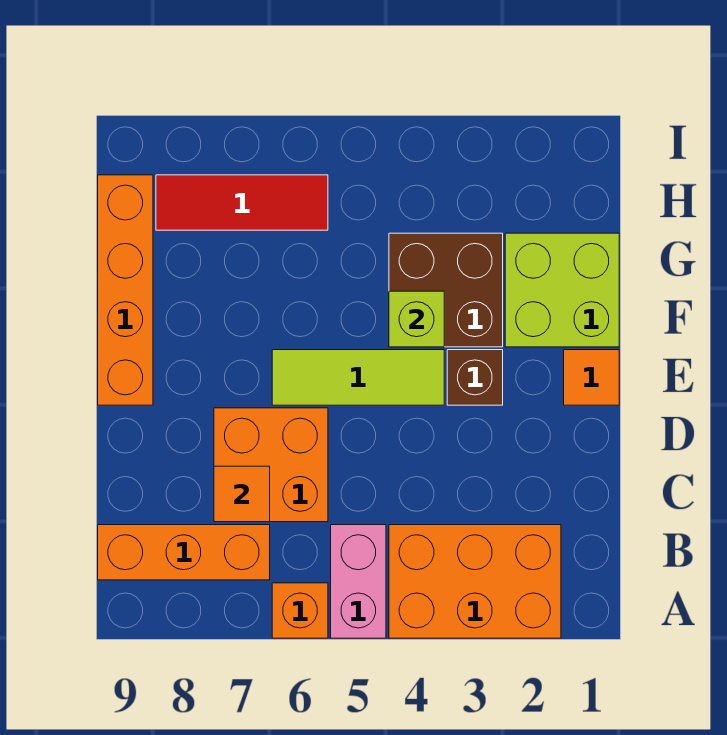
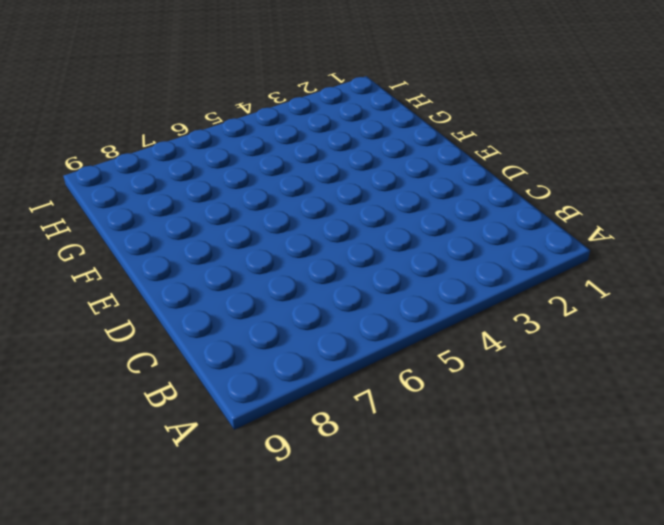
none -> orange brick A2:B4 level 1
none -> pink brick A5:B5 level 1
none -> orange brick A6 level 1

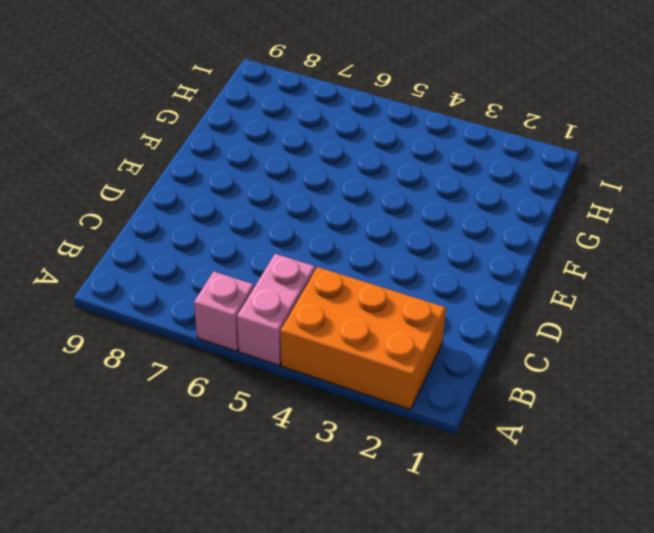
pink brick A6 level 1 -> orange brick A6 level 1
none -> orange brick B7:B9 level 1
none -> orange brick C6:D7 level 1
none -> orange tile E1 level 1

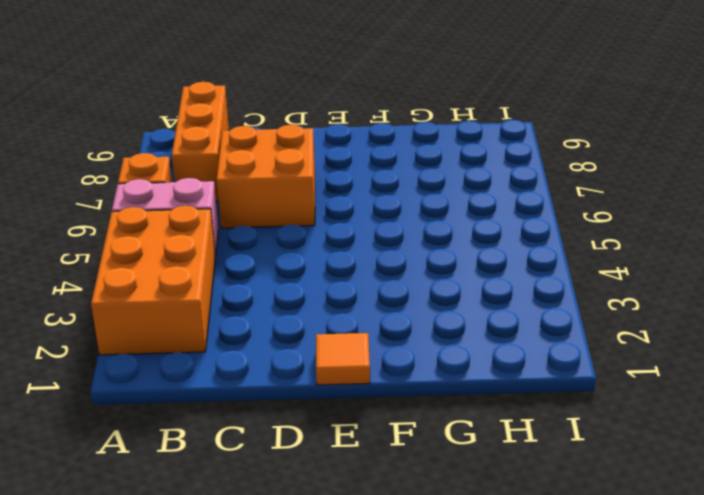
none -> brown brick E3 level 1
none -> lime tile E4:E6 level 1
none -> orange brick E9:H9 level 1

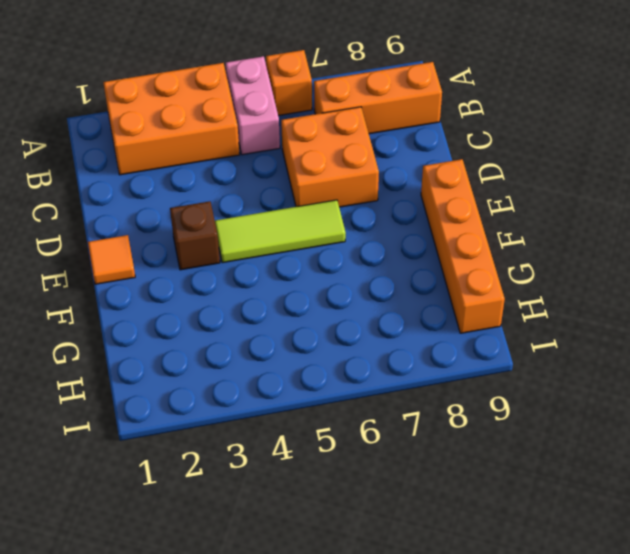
none -> lime brick F1:G2 level 1
none -> brown brick F3:G4 level 1
none -> red tile H6:H8 level 1

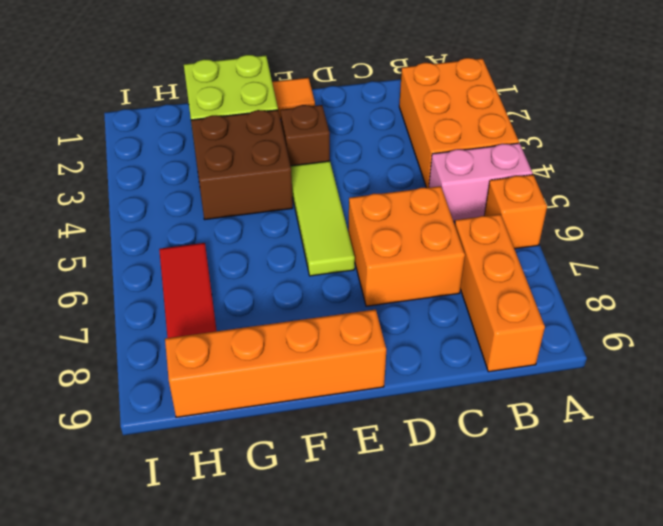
none -> orange tile C7 level 2
none -> lime brick F4 level 2

